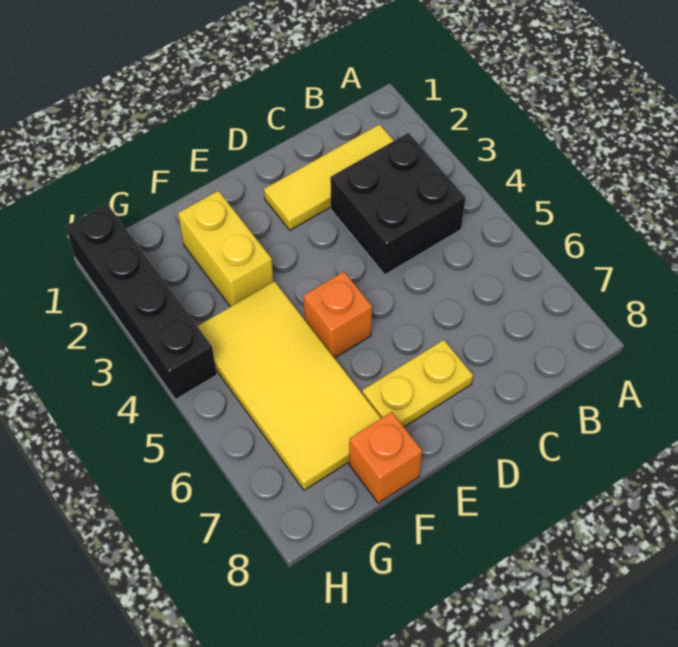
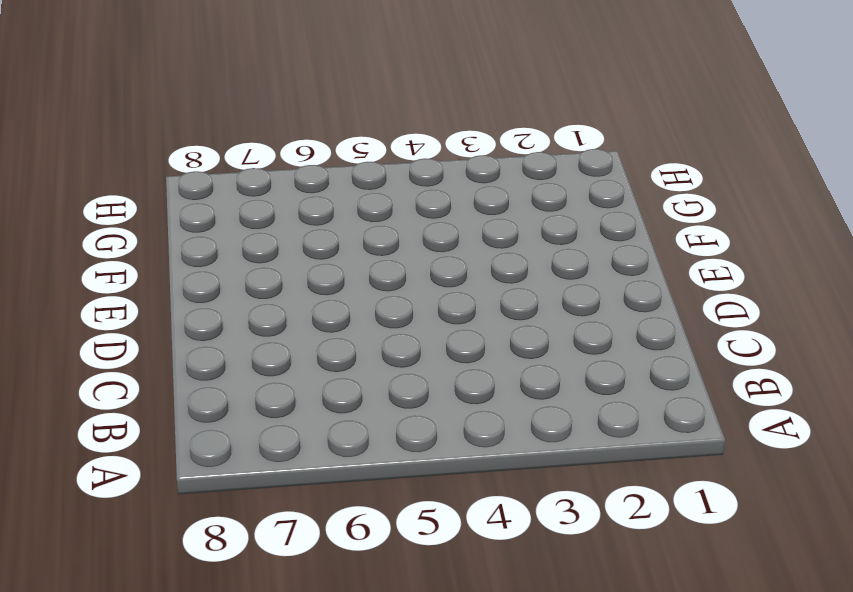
none -> yellow tile B2:D2 level 1
none -> black brick B3:C4 level 1

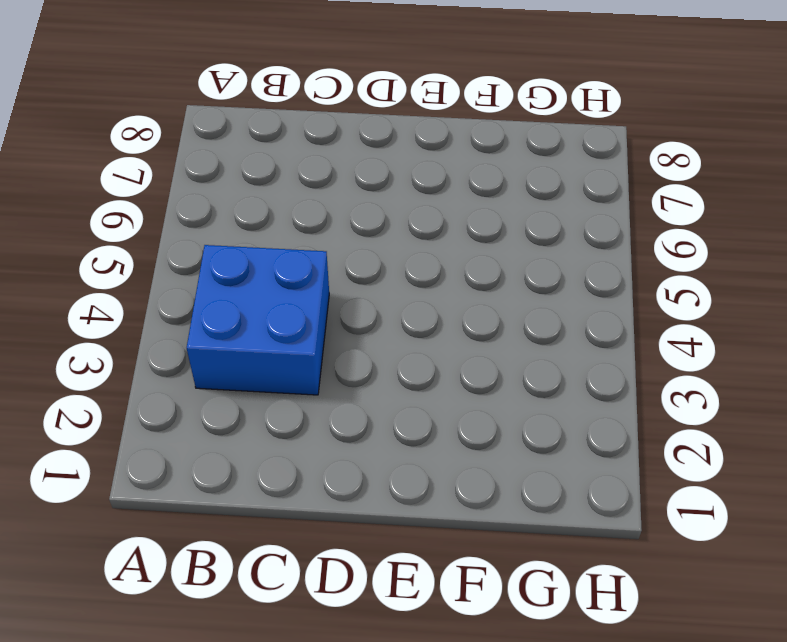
blue brick B3:C4 level 1 -> black brick B3:C4 level 1
none -> yellow tile B2:D2 level 1
none -> yellow plate D7:E7 level 1

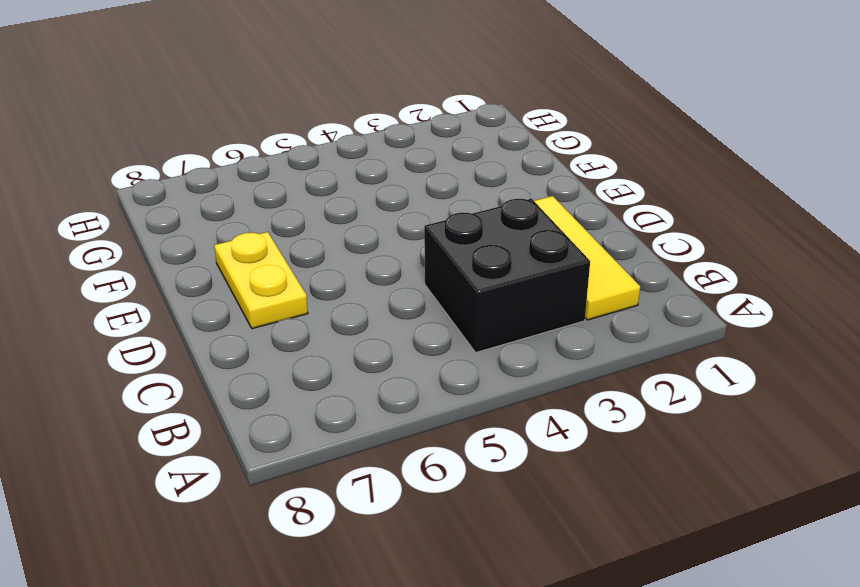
none -> orange brick E5 level 1
none -> yellow brick F2:F3 level 1

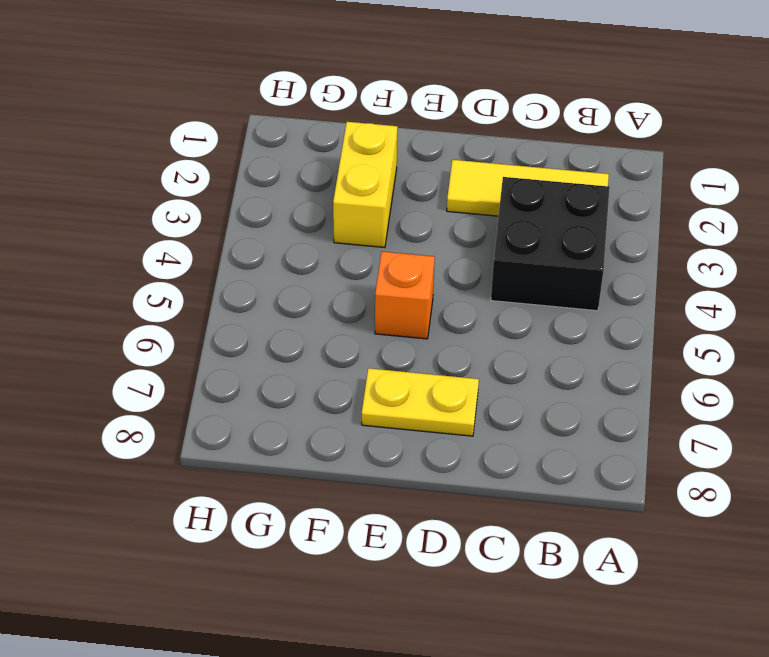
none -> yellow tile F4:G7 level 1
none -> orange brick F8 level 1

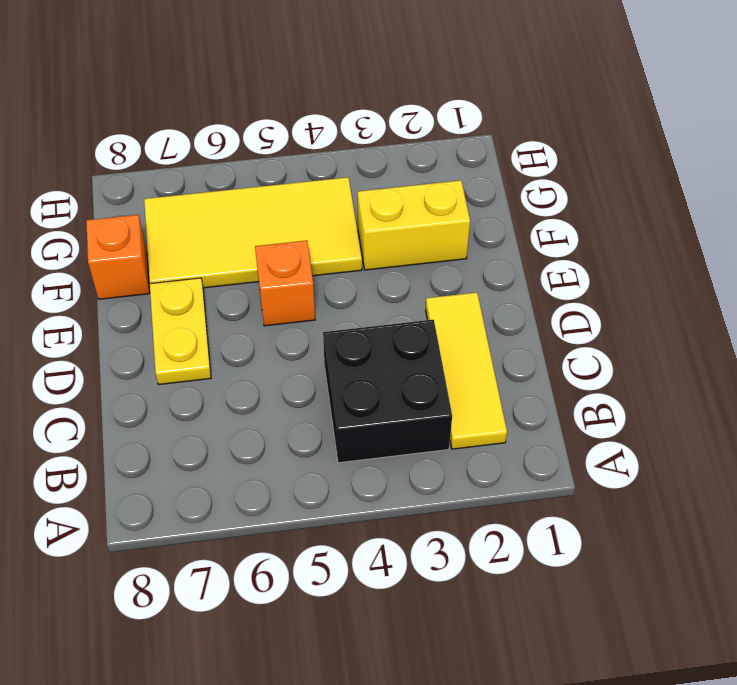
none -> black brick H1:H4 level 1

